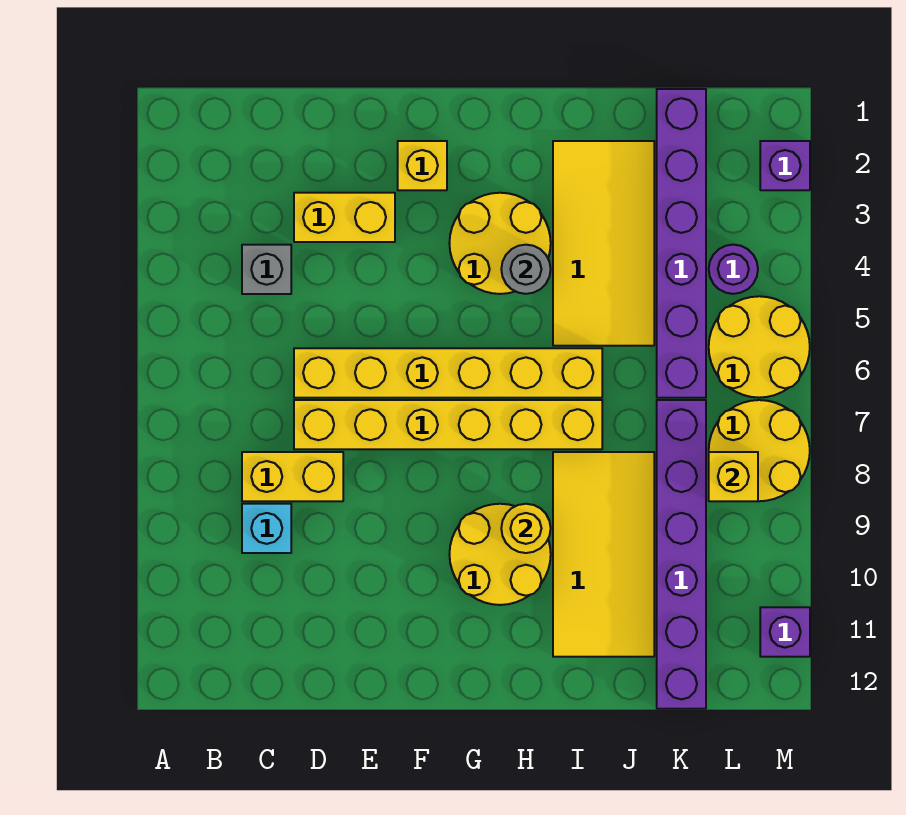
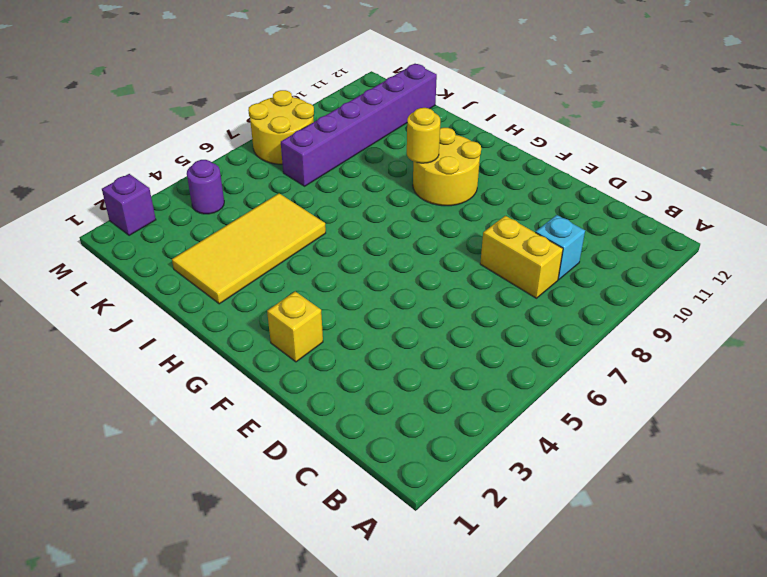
none -> grey brick C4 level 1
none -> yellow brick D3:E3 level 1
none -> yellow brick D6:I6 level 1

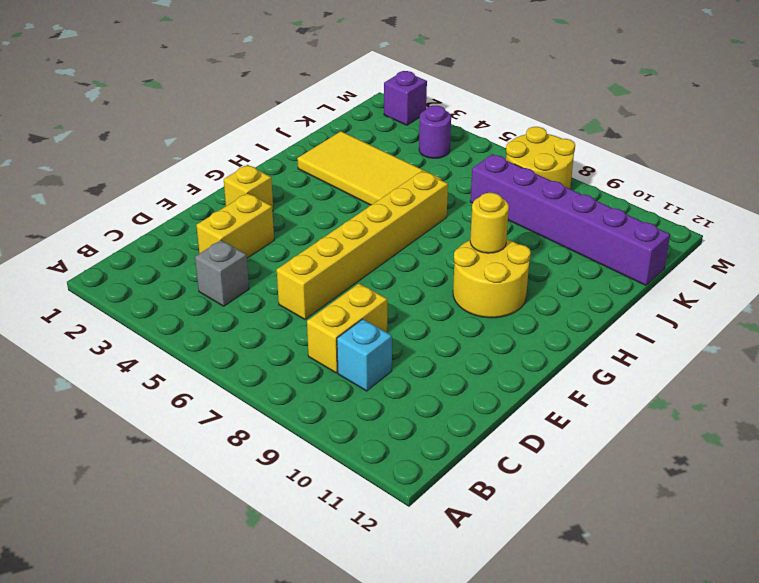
none -> yellow brick D7:I7 level 1
none -> yellow round brick G3:H4 level 1
none -> yellow tile I8:J11 level 1

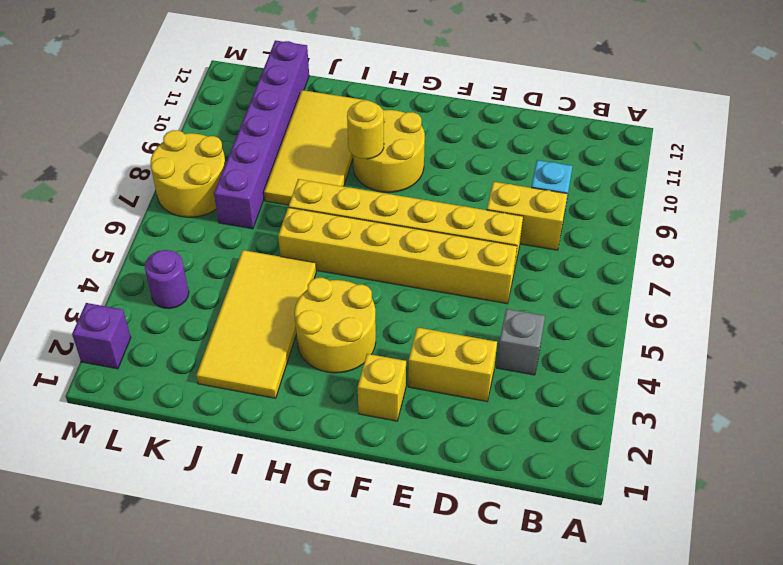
none -> purple brick K1:K6 level 1
none -> yellow round brick L5:M6 level 1
none -> purple brick M11 level 1

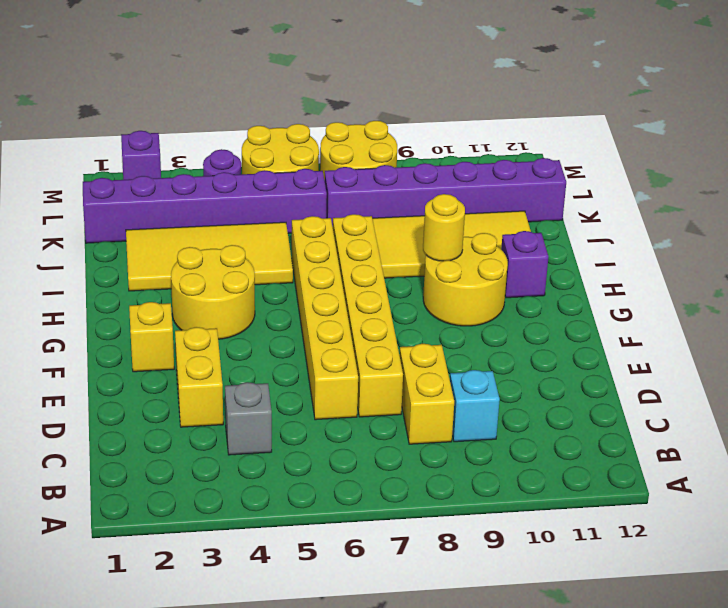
purple brick H11 level 1 -> purple brick M11 level 1
none -> grey round brick H4 level 2
none -> yellow brick L8 level 2

